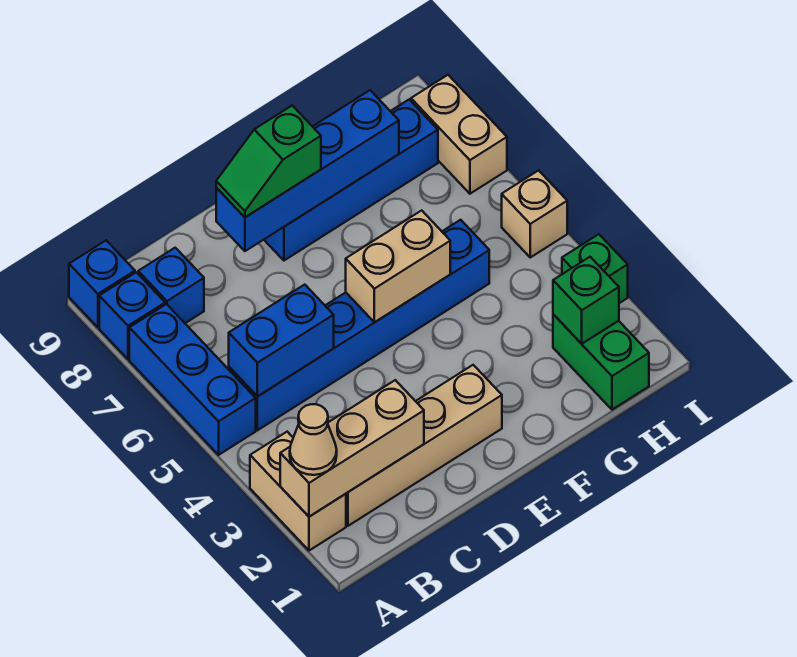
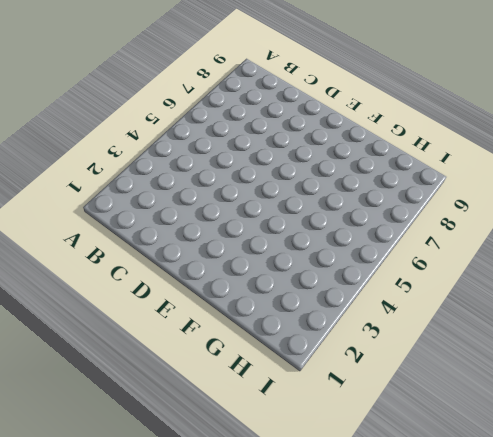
none -> tan brick A2:A3 level 1
none -> blue brick A5:A7 level 1
none -> blue brick A8 level 1

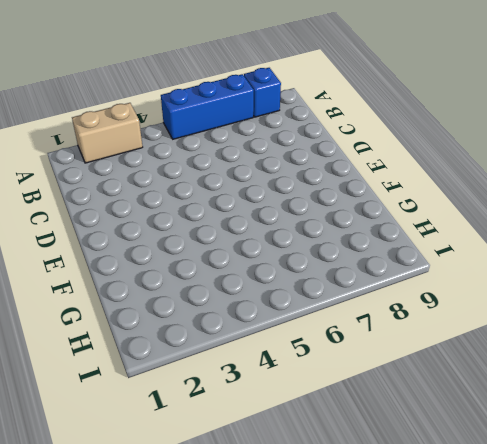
none -> blue brick A9 level 1
none -> tan brick B2:E2 level 1
none -> blue brick B5:G5 level 1

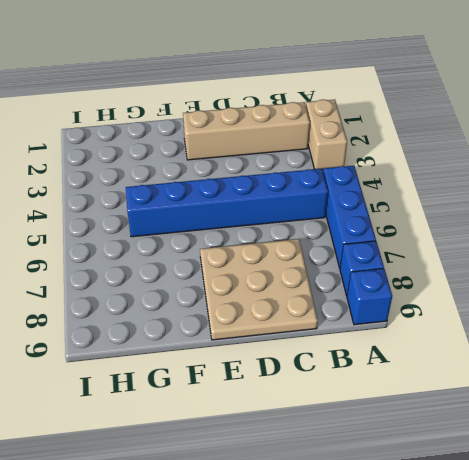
tan plate C7:E9 level 1 -> blue brick E8:H8 level 1
none -> blue brick B8 level 1
none -> green brick H1:H2 level 1
none -> green brick I3 level 1

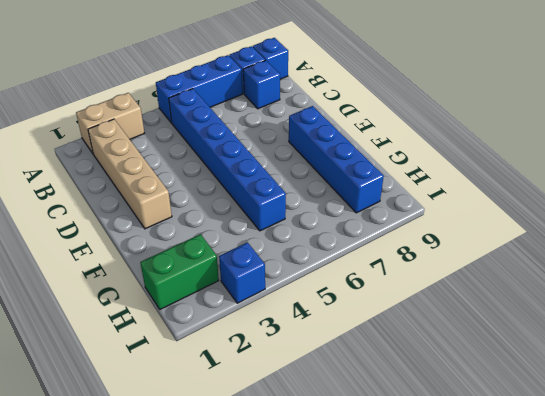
blue brick I3 level 1 -> green brick I3 level 1
none -> tan brick I5 level 1
none -> tan brick I7:I8 level 1
none -> tan brick A2:C2 level 2

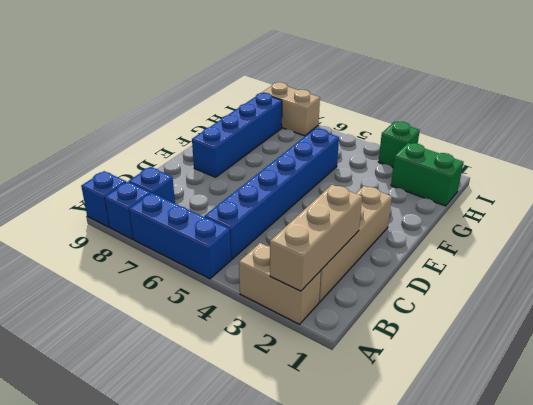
none -> tan brick I5 level 1
none -> blue brick B5:C5 level 2
none -> blue brick D8:G8 level 2

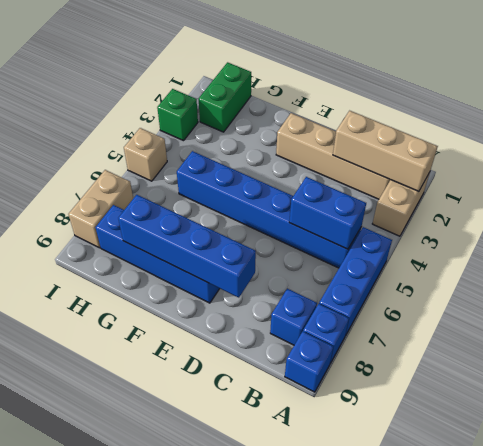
none -> tan brick E5:F5 level 2
none -> green brick H2 level 2
none -> tan cone A2 level 3

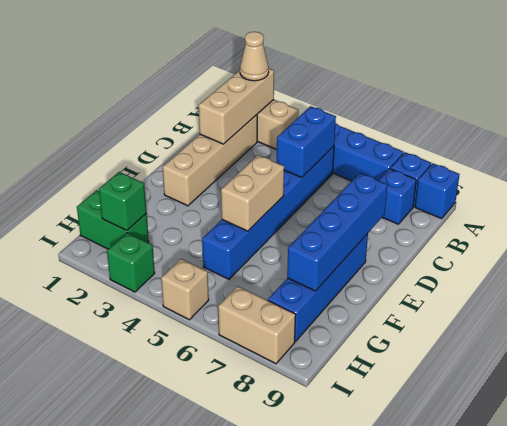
none -> green slope D8:E8 level 3 top E

